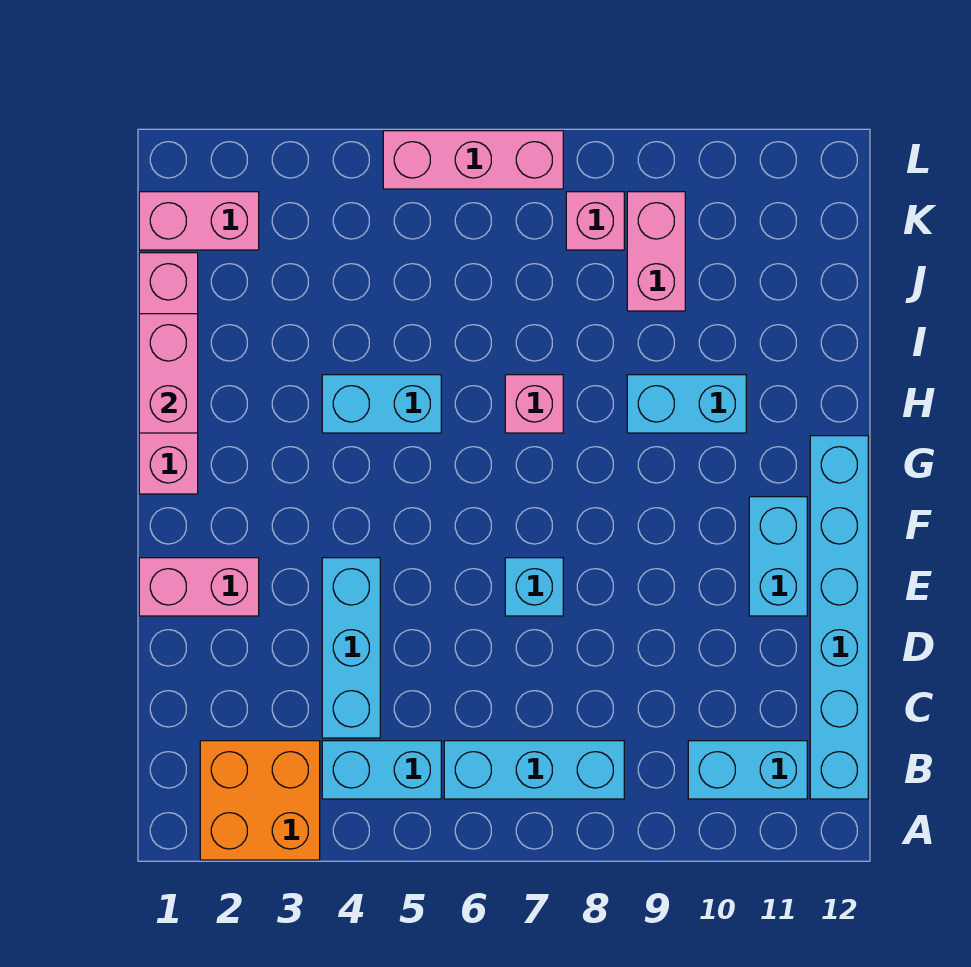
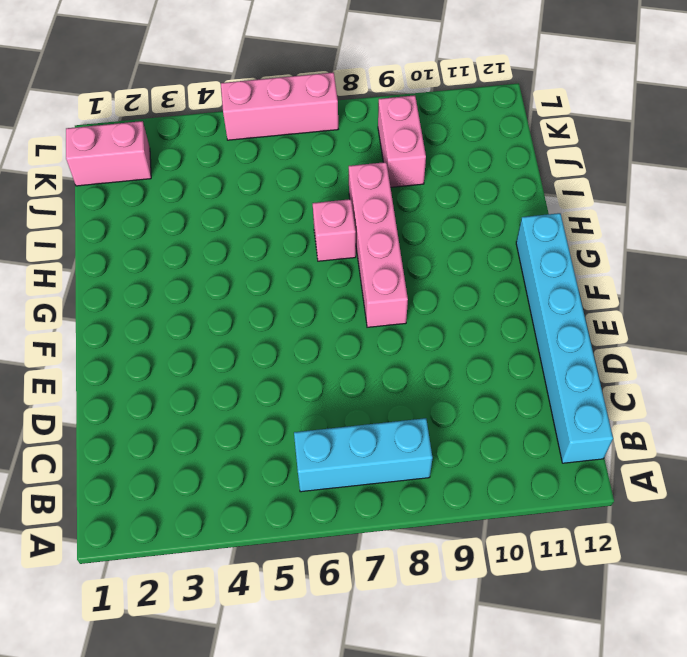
pink brick F8:I8 level 1 -> pink brick G1:J1 level 1
none -> orange brick A2:B3 level 1
none -> cyan brick B4:B5 level 1
none -> cyan brick B10:B11 level 1

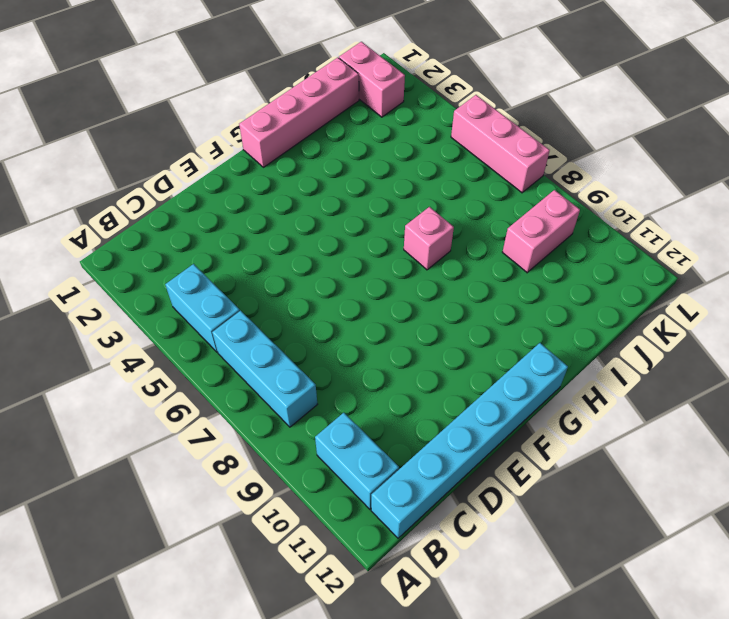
none -> orange brick A2:B3 level 1
none -> cyan brick C4:E4 level 1
none -> pink brick E1:E2 level 1

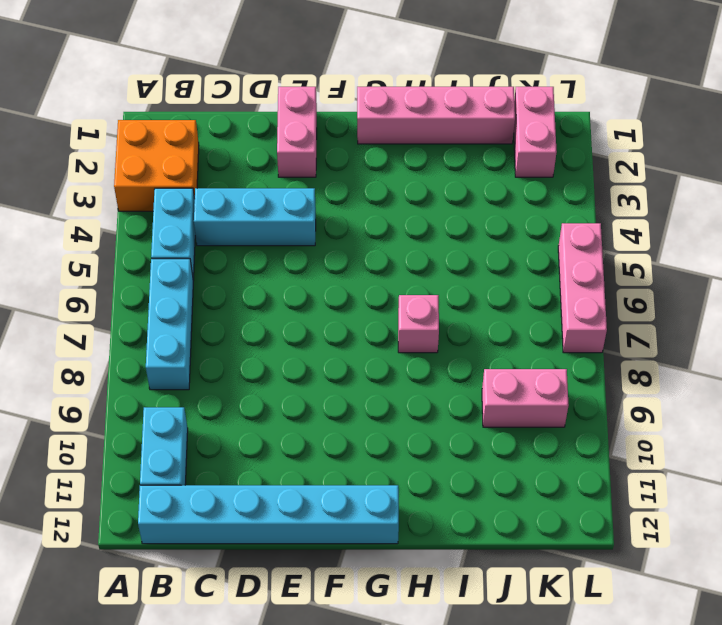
none -> cyan brick E7 level 1
none -> cyan brick E11:F11 level 1
none -> cyan brick H4:H5 level 1

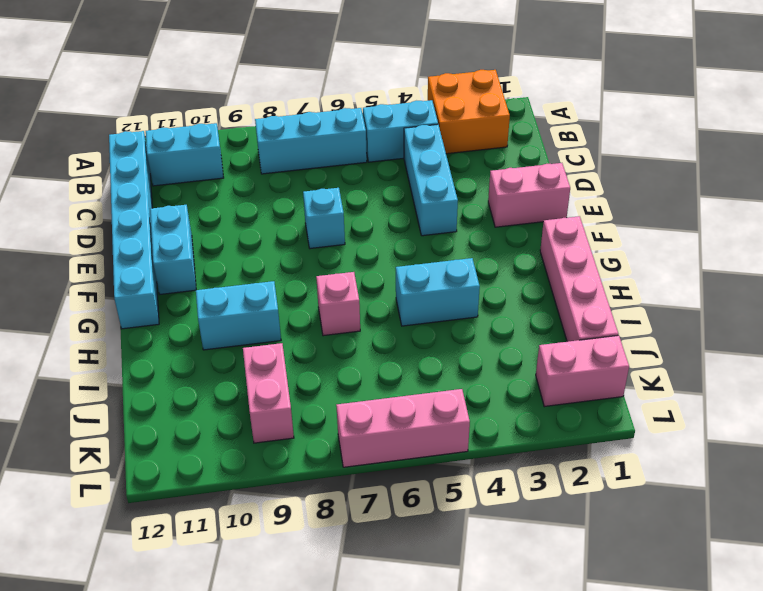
none -> pink brick K8 level 1
none -> pink brick H1:I1 level 2

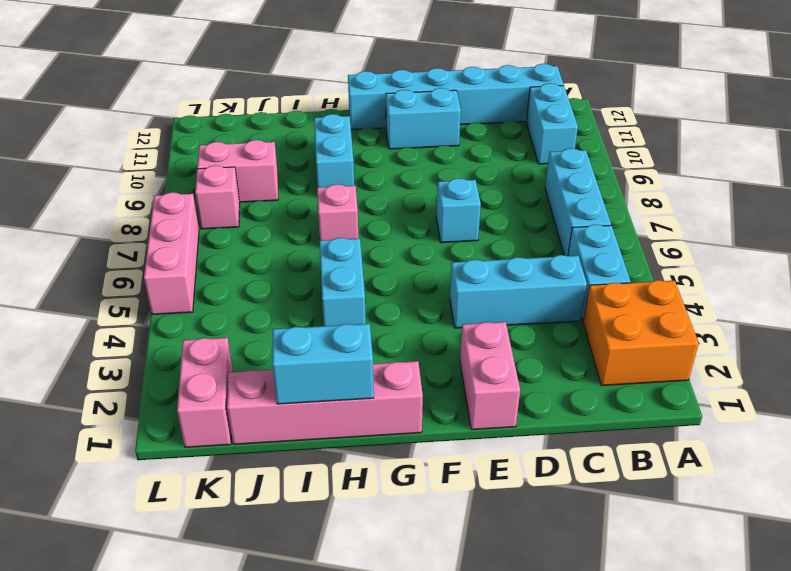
cyan brick H1:I1 level 2 -> pink brick H1:I1 level 2

